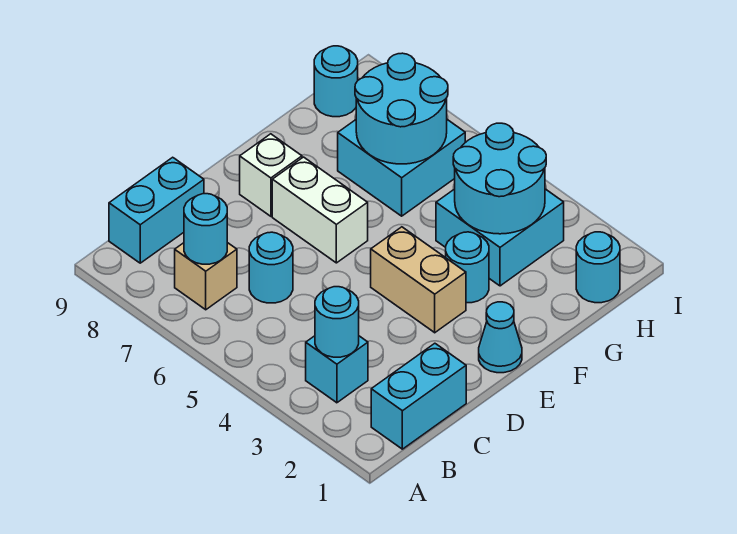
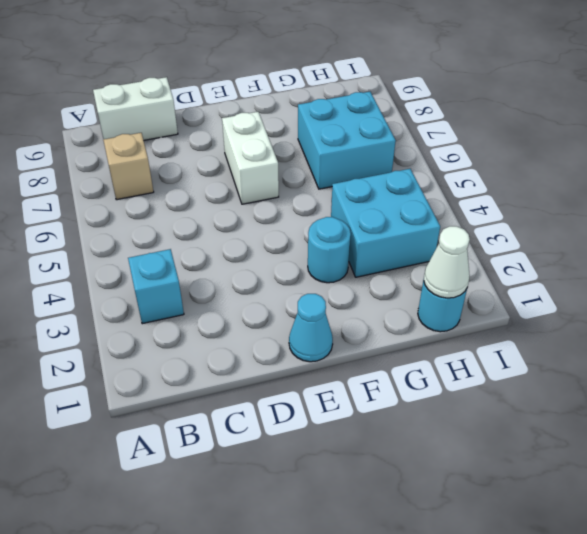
white brick B9:C9 level 1 -> cyan brick B9:C9 level 1
white cone H1 level 2 -> none
none -> cyan brick B1:C1 level 1
none -> cyan round brick C6 level 1
none -> tan brick E3:E4 level 1

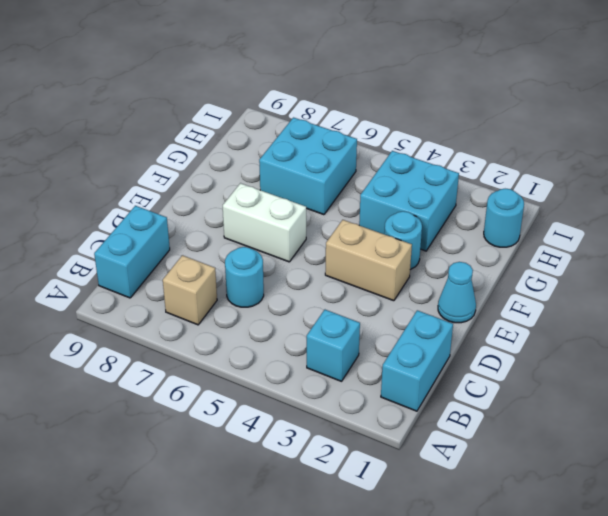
none -> white brick E8 level 1
none -> cyan round brick H9 level 1
none -> cyan round brick B3 level 2

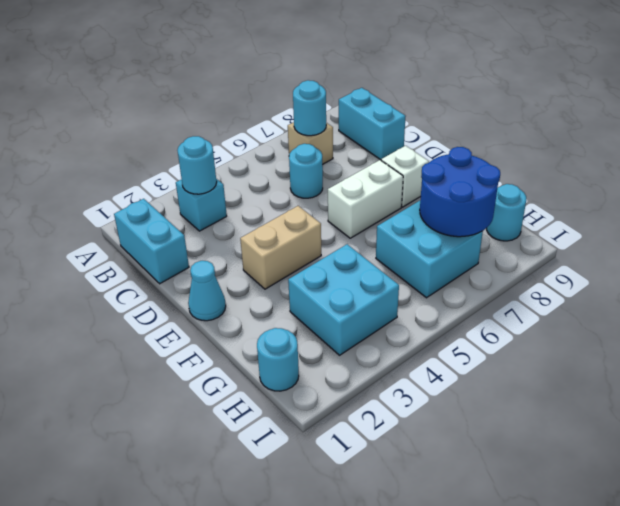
blue round brick G7:H8 level 2 -> cyan round brick G6:H7 level 2
none -> cyan round brick F3 level 1
none -> cyan round brick G3:H4 level 2

